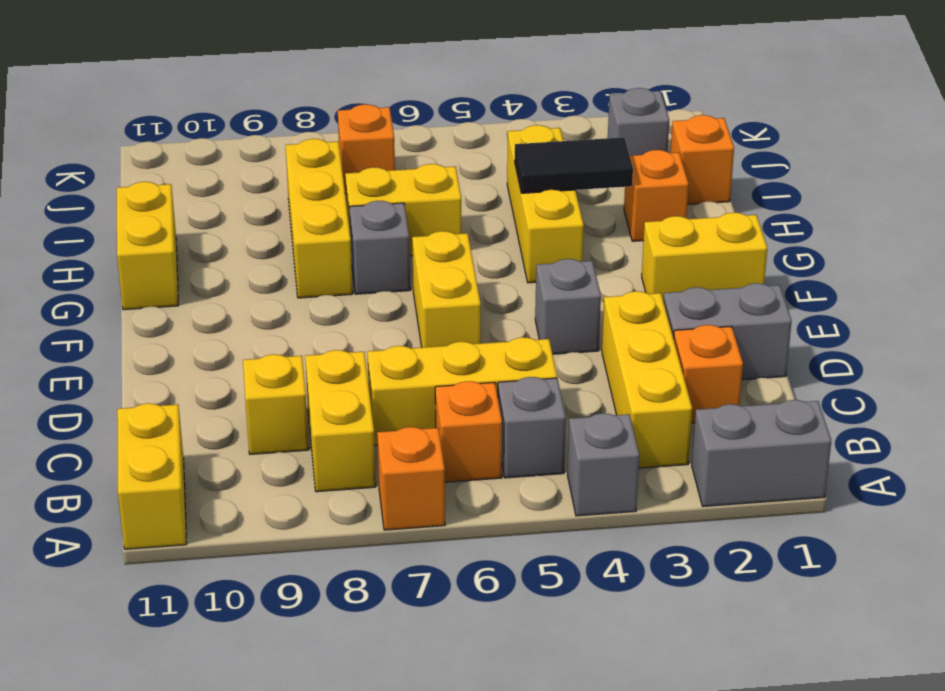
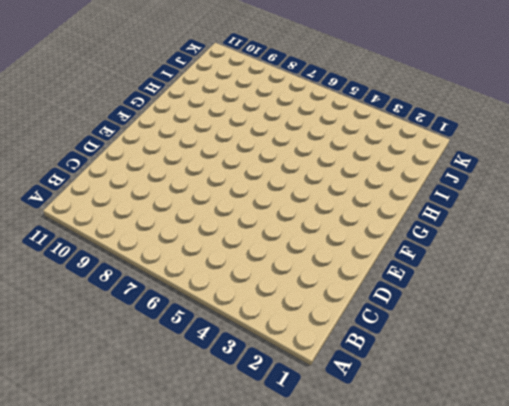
none -> grey brick A1:A2 level 1
none -> grey brick A4 level 1
none -> orange brick A7 level 1

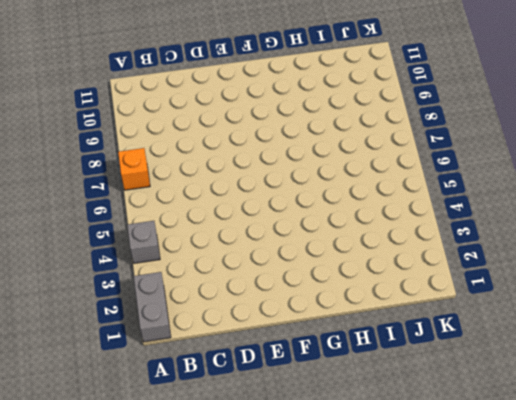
none -> yellow brick A11:B11 level 1
none -> yellow brick B3:D3 level 1
none -> grey brick B5 level 1

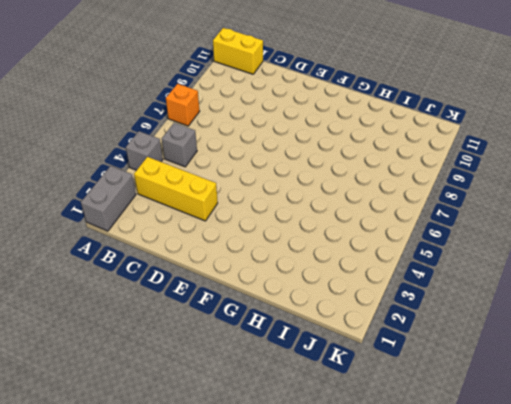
none -> orange brick B6 level 1
none -> yellow brick B8:C8 level 1
none -> orange brick C2 level 1

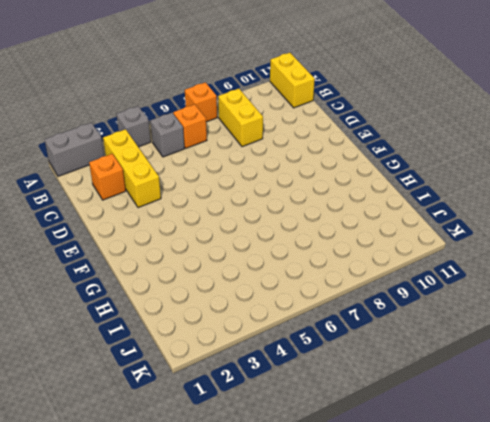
none -> yellow brick C5:C7 level 1
none -> yellow brick C9 level 1
none -> grey brick D1:D2 level 1

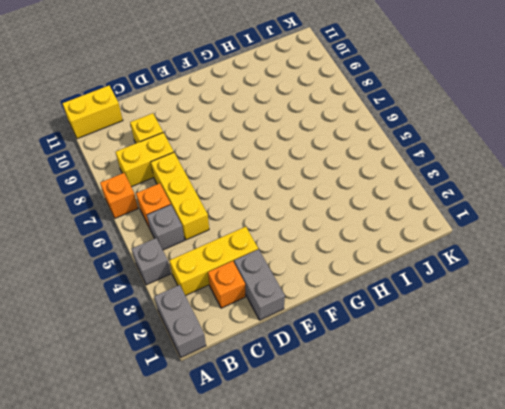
none -> grey brick E4 level 1
none -> yellow brick E6:F6 level 1
none -> yellow brick F1:F2 level 1

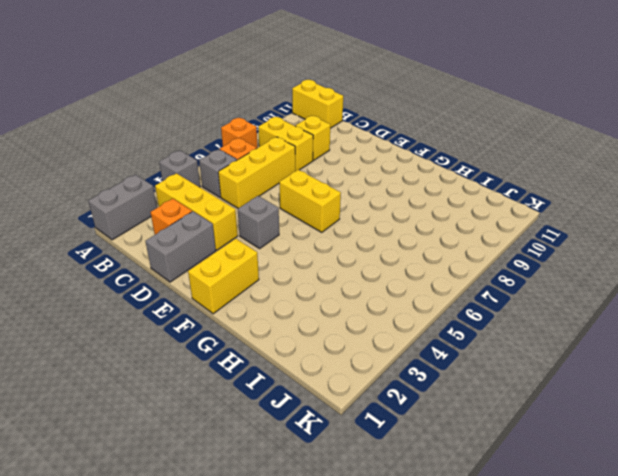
none -> yellow brick G4:I4 level 1
none -> grey brick G7 level 1
none -> yellow brick G8:I8 level 1

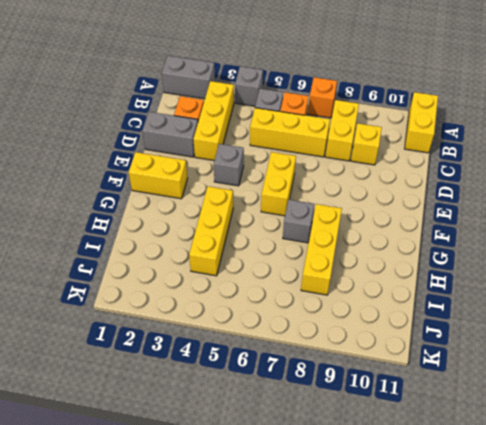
none -> yellow brick G11:H11 level 1
none -> orange brick H2 level 1
none -> yellow brick H6:H7 level 1

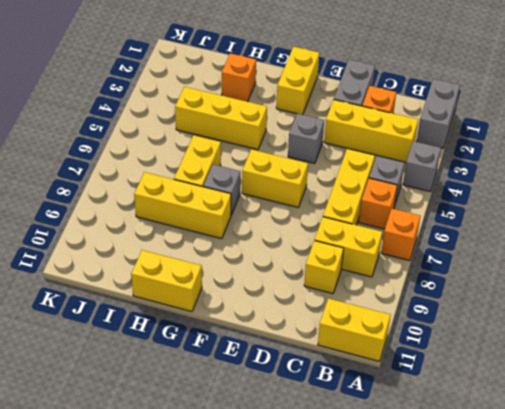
none -> orange brick I1 level 1
none -> grey brick J2 level 1
none -> orange brick J7 level 1

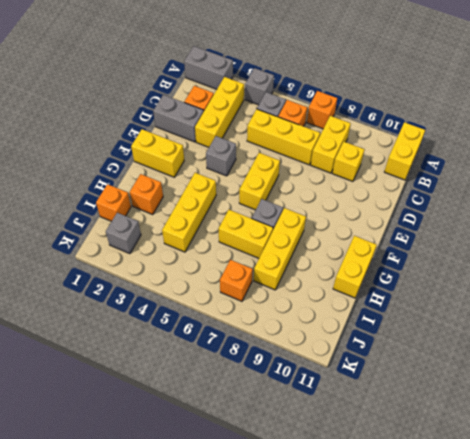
none -> black tile H3:H4 level 2

